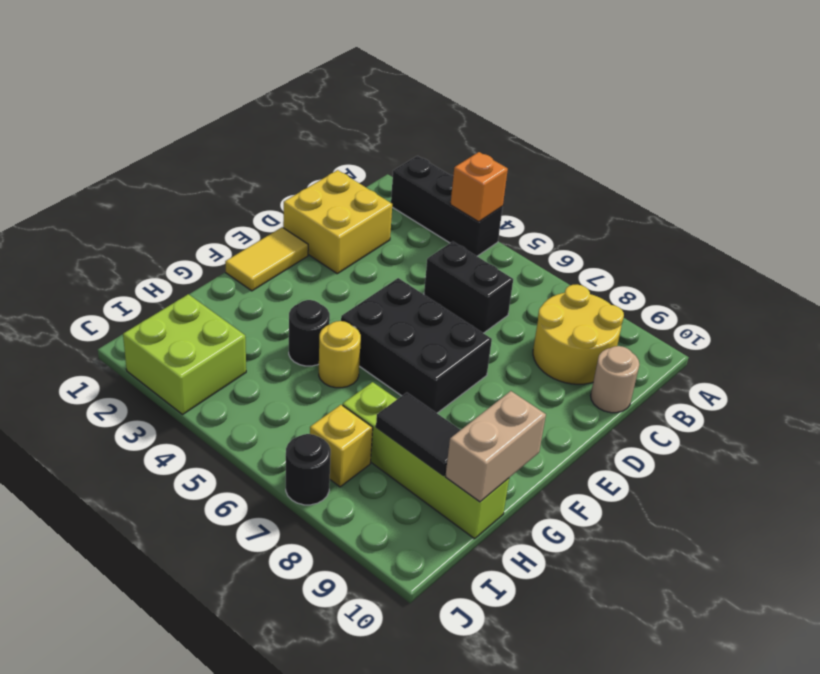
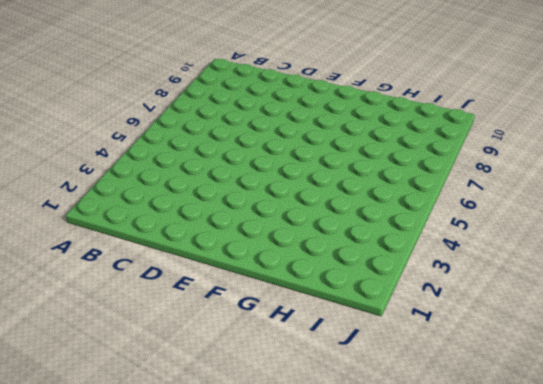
none -> black brick A2:A4 level 1
none -> yellow round brick B8:C9 level 1
none -> yellow brick C1:D2 level 1

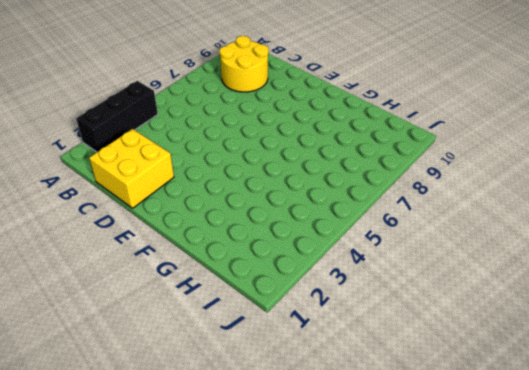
none -> black brick C5:C6 level 1
none -> tan round brick C10 level 1
none -> yellow tile E1:F1 level 1

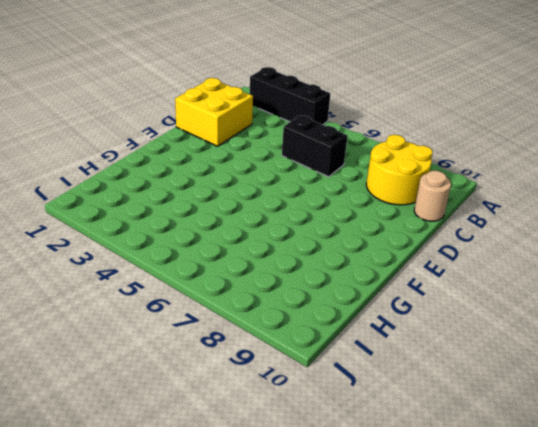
none -> yellow tile E1:F1 level 1
none -> black brick E5:F7 level 1
none -> black round brick G4 level 1

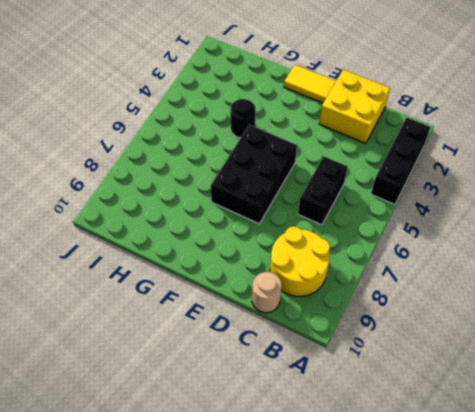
none -> yellow round brick G5 level 1
none -> lime brick H7:H10 level 1
none -> lime brick I2:J3 level 1

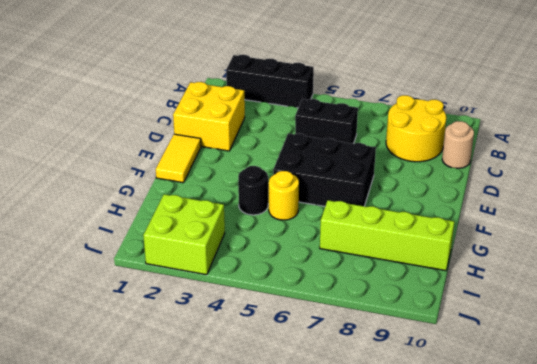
none -> yellow brick I7 level 1
none -> black round brick J7 level 1
none -> orange brick A4 level 2

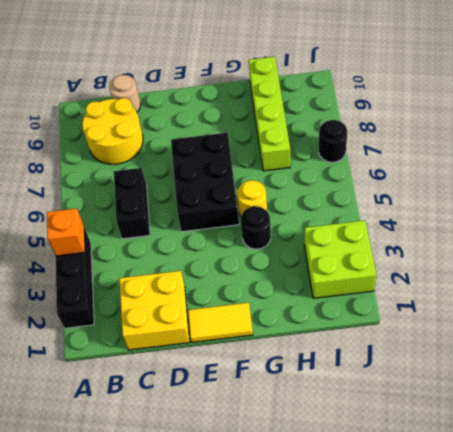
none -> yellow brick I7 level 1
none -> tan brick G10:H10 level 2
none -> black tile H8:H9 level 2

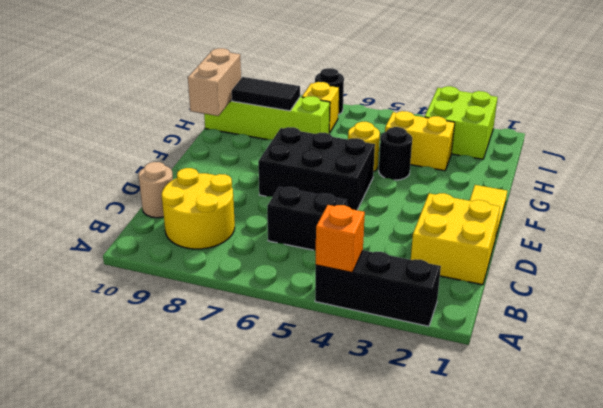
yellow brick H3:H4 level 1 -> none

